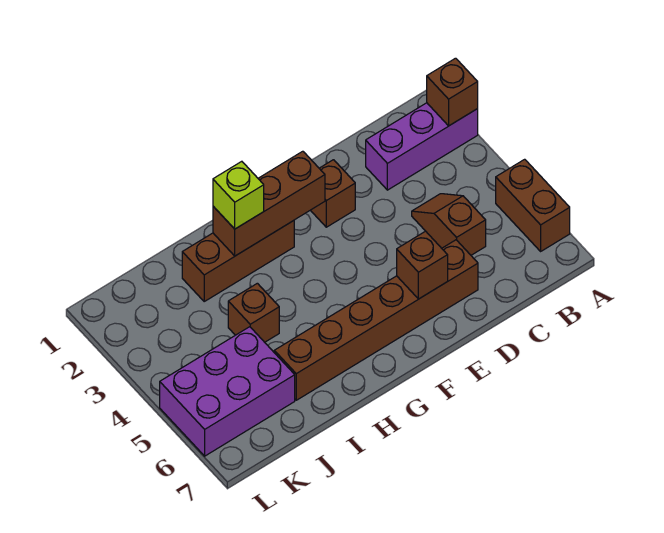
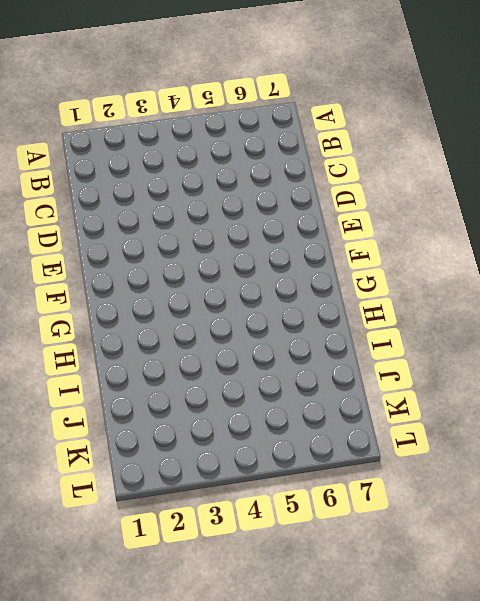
none -> purple brick A2:C2 level 1
none -> brown brick A5:A6 level 1
none -> brown slope C4:C5 level 1 top 5

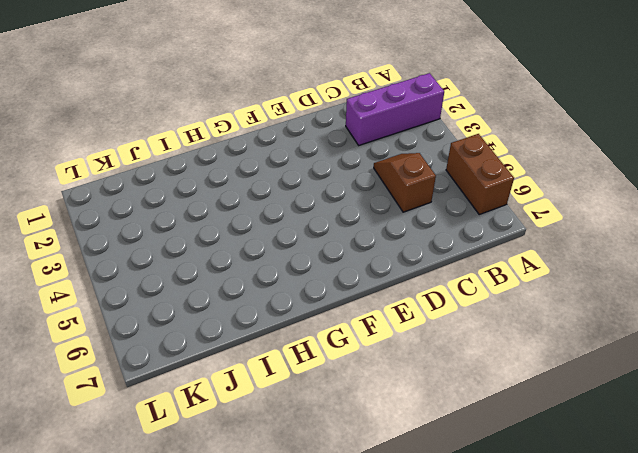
none -> brown brick D6:I6 level 1
none -> brown brick E2 level 1
none -> brown brick G2:I2 level 1

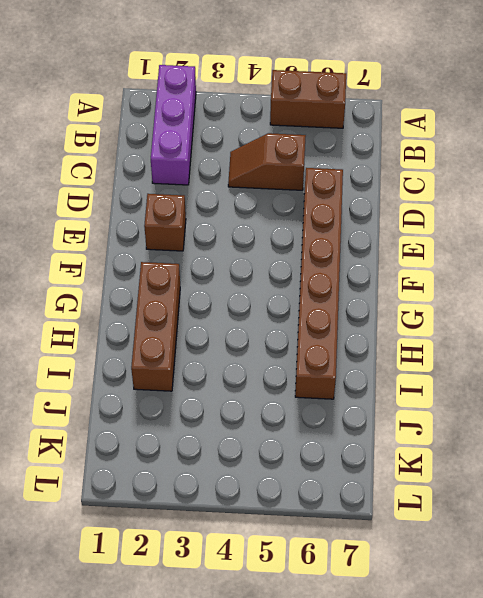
none -> brown brick I4 level 1
none -> purple brick J5:L6 level 1
none -> brown brick A2 level 2

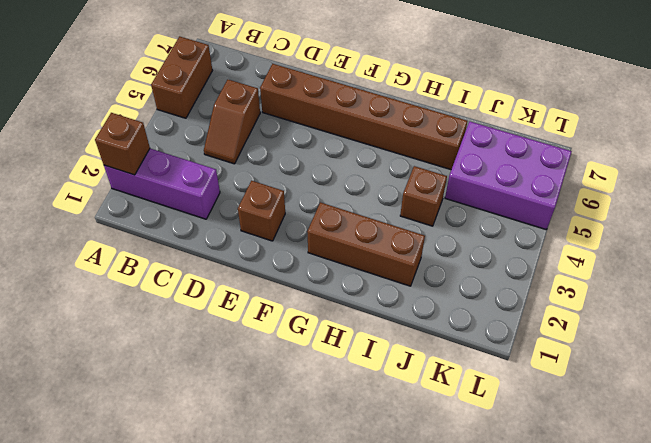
none -> brown brick E6 level 2
none -> brown brick F2:H2 level 2
none -> lime brick H2 level 3

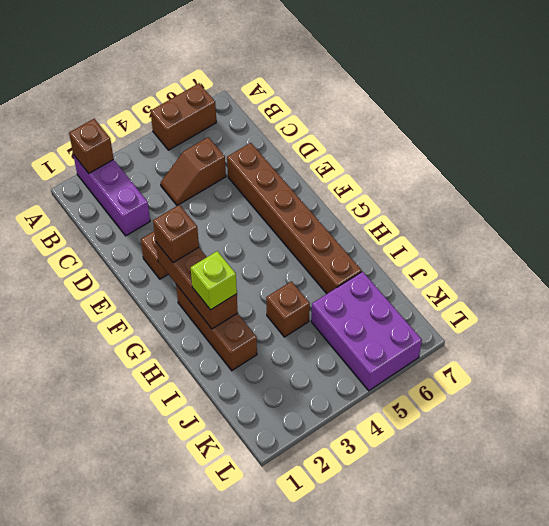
brown brick F2 level 3 -> brown brick E6 level 2

